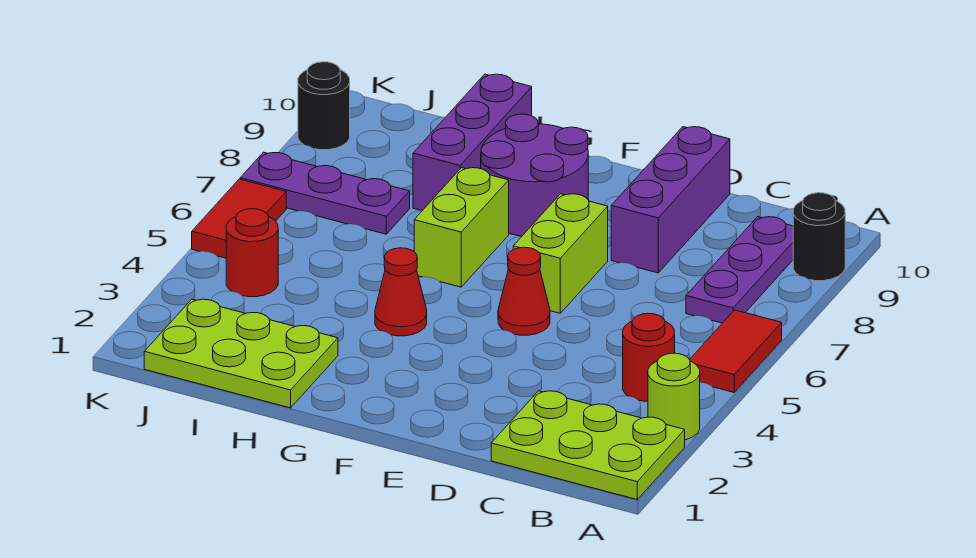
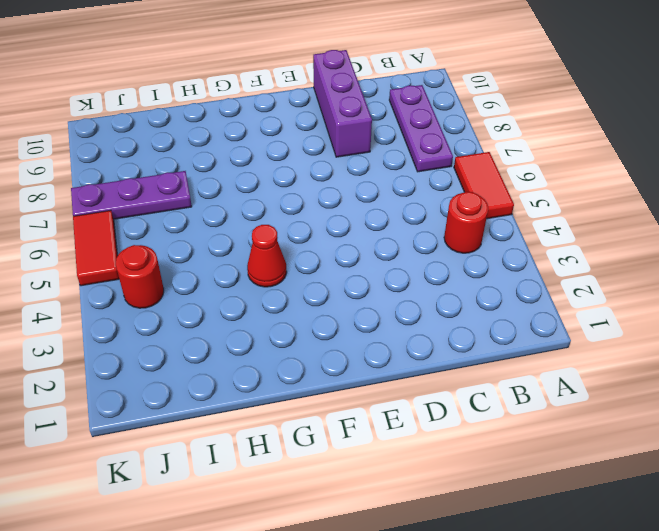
none -> lime plate A1:C2 level 1
none -> lime round brick A3 level 1
none -> black round brick A9 level 1

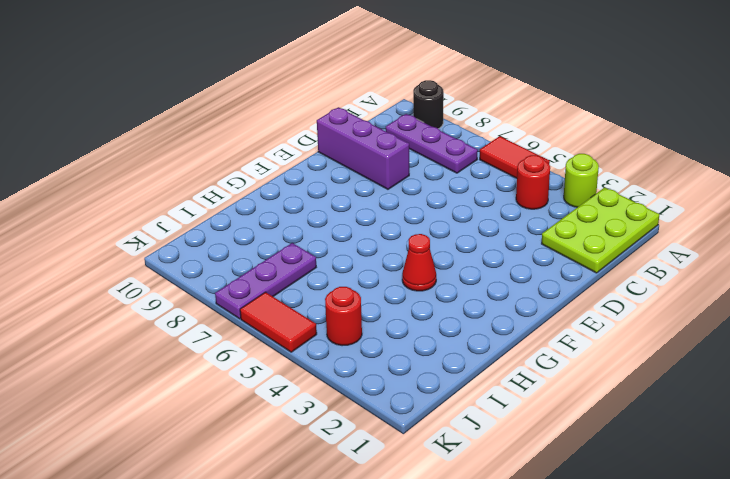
none -> red cone E5 level 1
none -> lime brick E6:E7 level 1
none -> purple round brick F8:G9 level 1

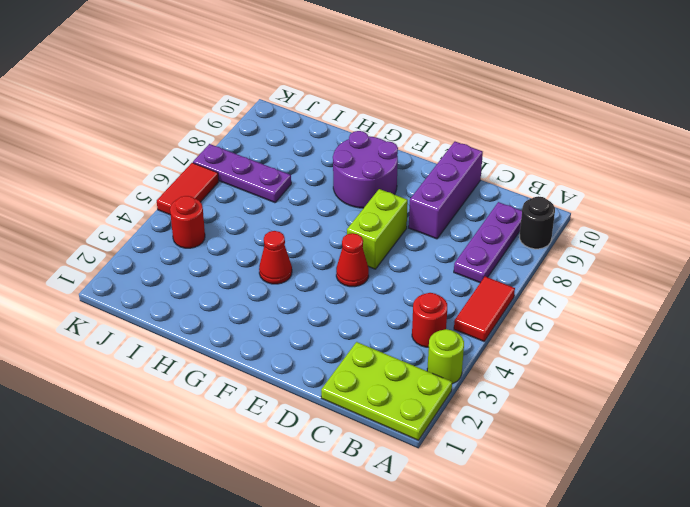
none -> lime brick G6:G7 level 1
none -> lime plate H1:J2 level 1
none -> purple brick H8:H10 level 1

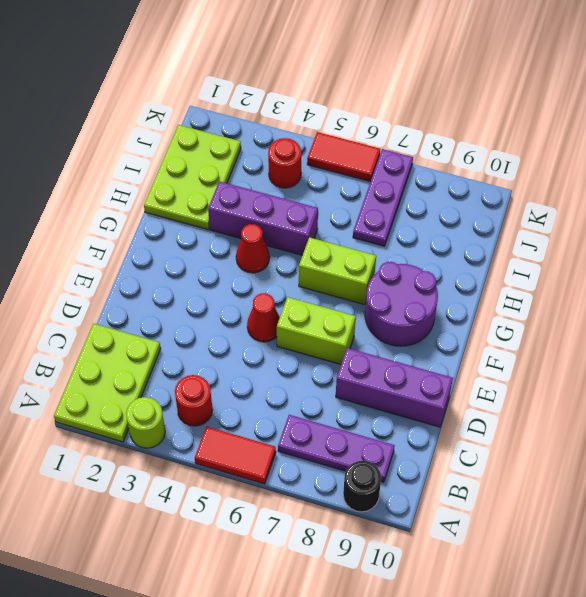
purple brick H3:H5 level 1 -> purple brick H8:H10 level 1
none -> black round brick K9 level 1

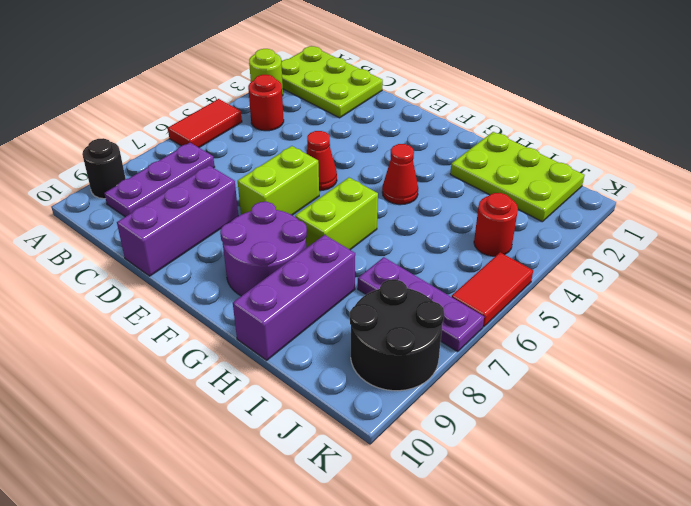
black round brick J8:K9 level 1 -> black round brick K9 level 1

